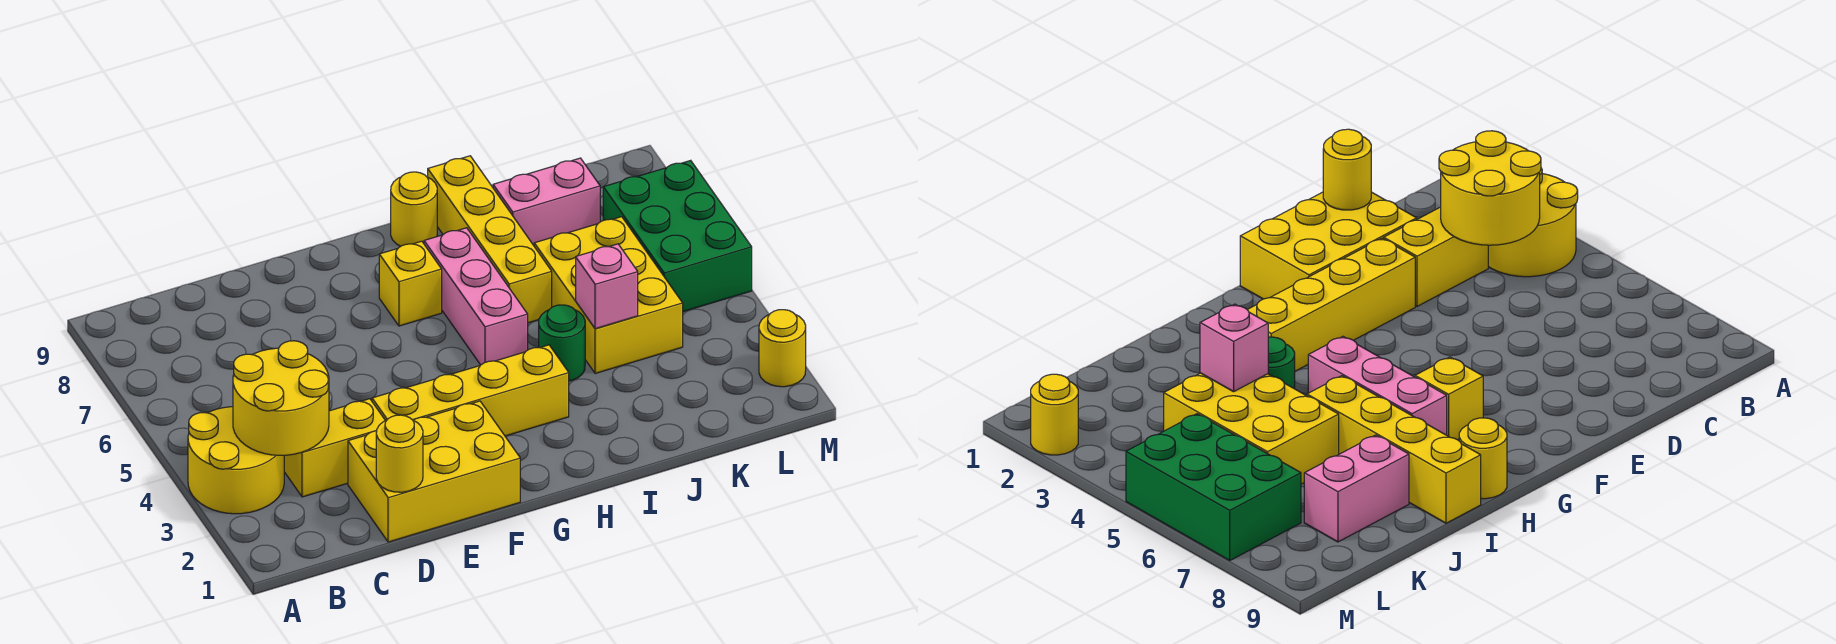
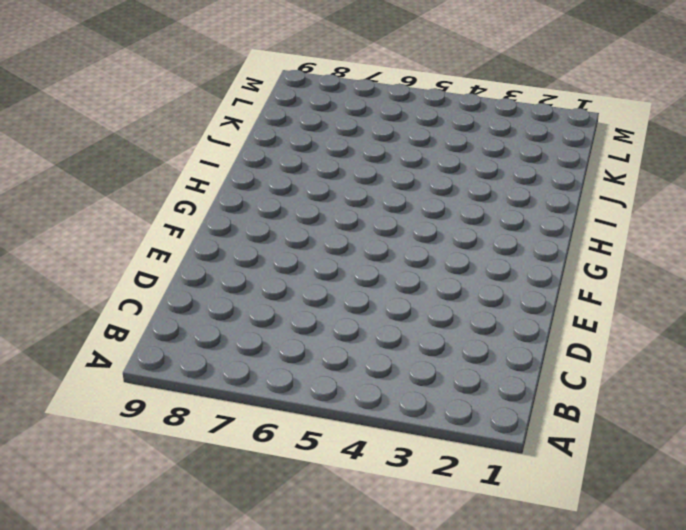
none -> yellow round brick A3:B4 level 1
none -> yellow brick C3:D3 level 1
none -> yellow brick D1:F2 level 1

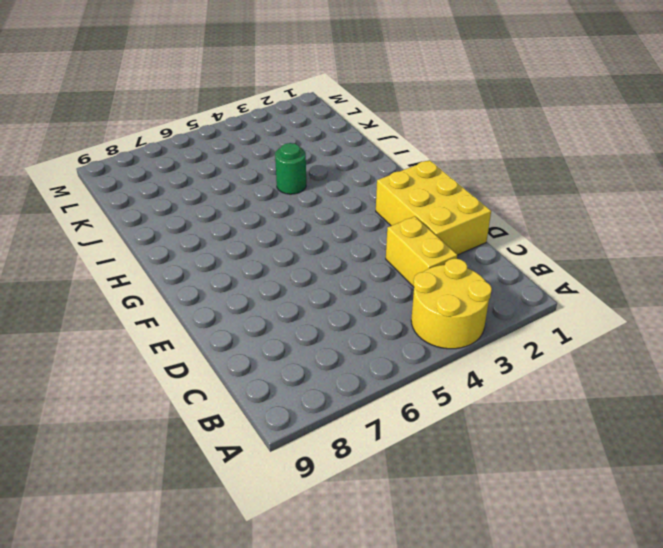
none -> yellow brick E3:H3 level 1
none -> yellow brick G7 level 1
none -> pink brick H5:H7 level 1

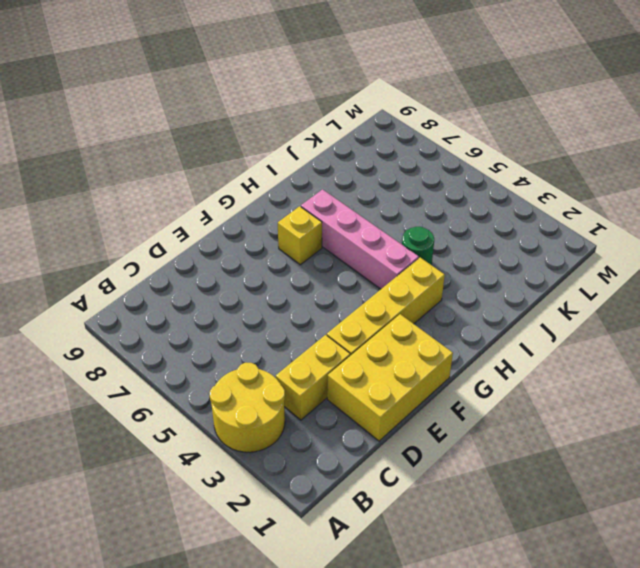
pink brick H4:H7 level 1 -> pink brick H5:H7 level 1
none -> yellow round brick H9 level 1
none -> yellow brick I6:I9 level 1
none -> yellow brick J4:K6 level 1

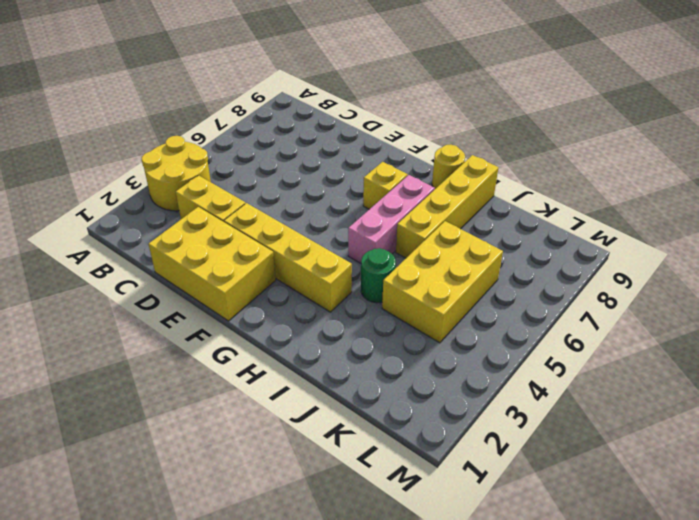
none -> pink brick J8:K8 level 1
none -> green brick L5:M7 level 1
none -> yellow round brick M2 level 1

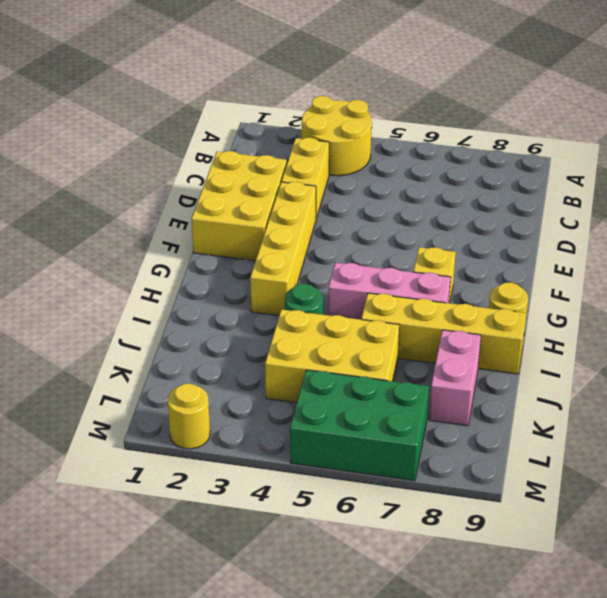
none -> yellow round brick B3:C4 level 2
none -> yellow round brick D1 level 2
none -> pink brick J4 level 2

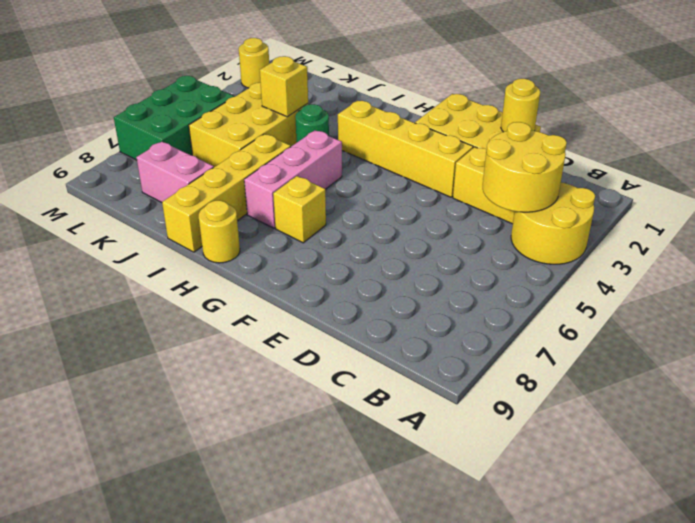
yellow brick J4 level 2 -> pink brick J4 level 2

